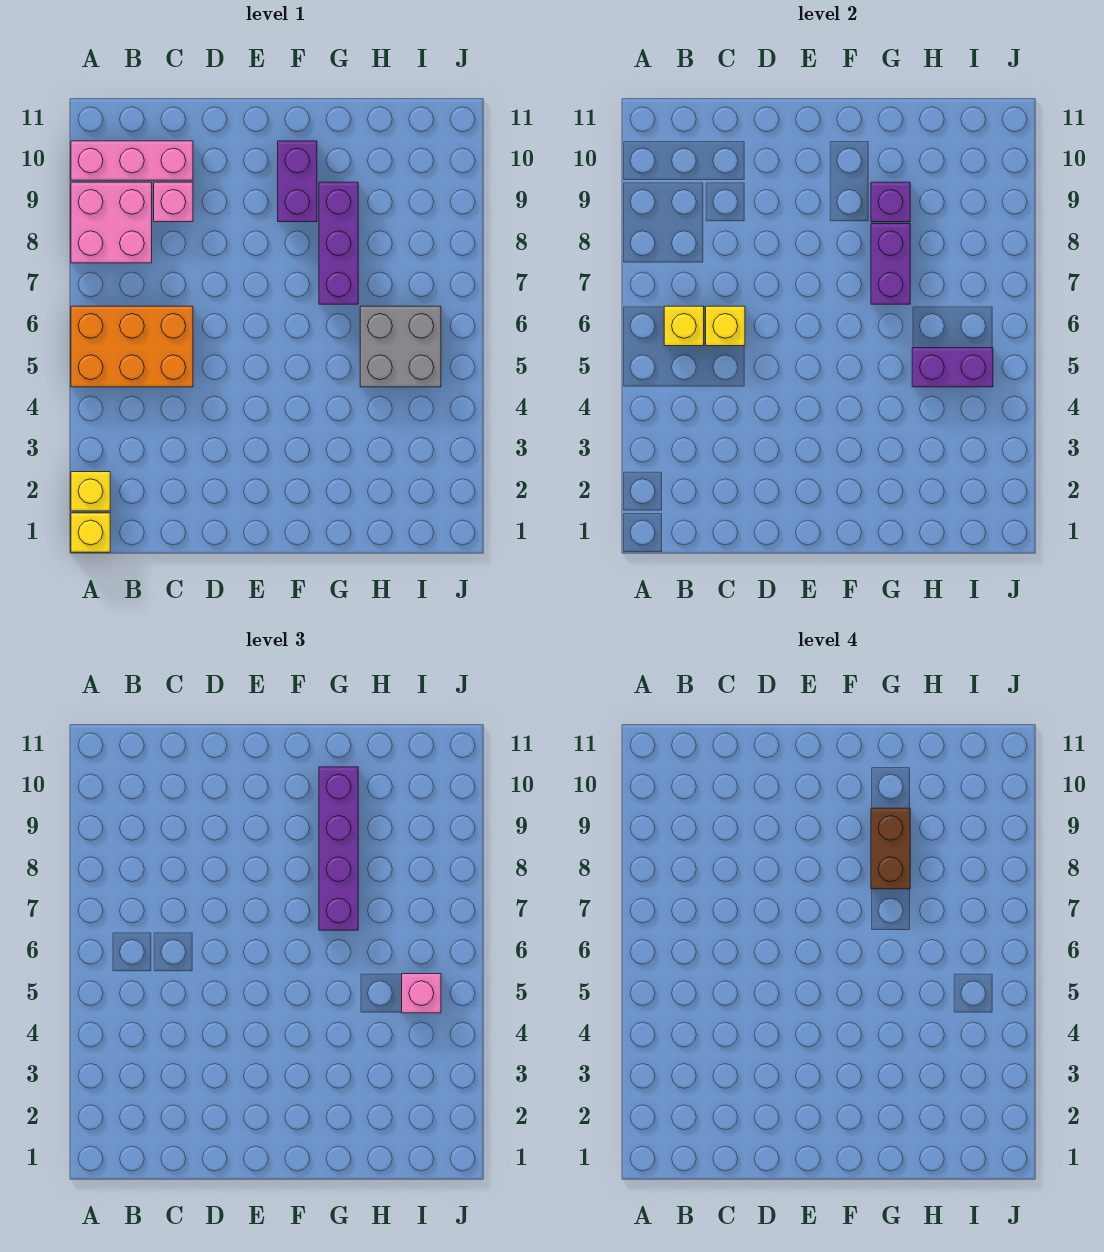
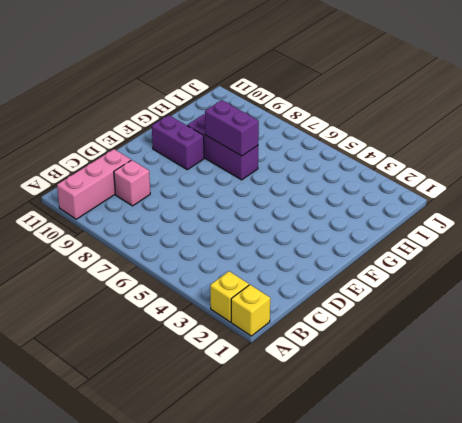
none -> orange brick A5:C6 level 1
none -> pink brick A8:B9 level 1
none -> grey brick H5:I6 level 1

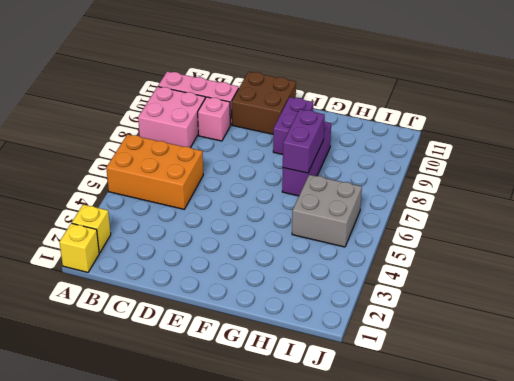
brown brick D10:E11 level 1 -> none
none -> yellow brick B6 level 2
none -> yellow brick C6 level 2
none -> purple brick G9 level 2

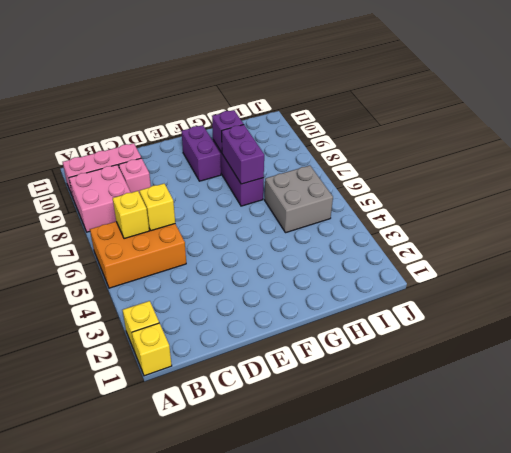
none -> purple brick H5:I5 level 2
none -> purple brick G7:G10 level 3
none -> pink brick I5 level 3

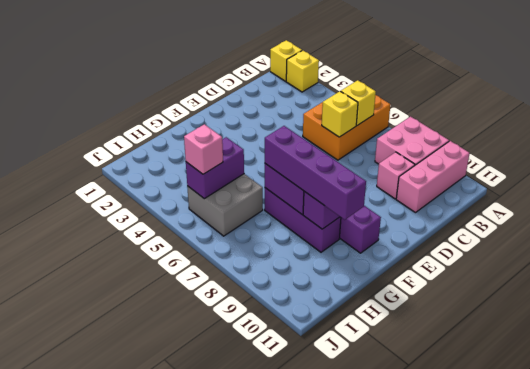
none -> brown brick G8:G9 level 4

